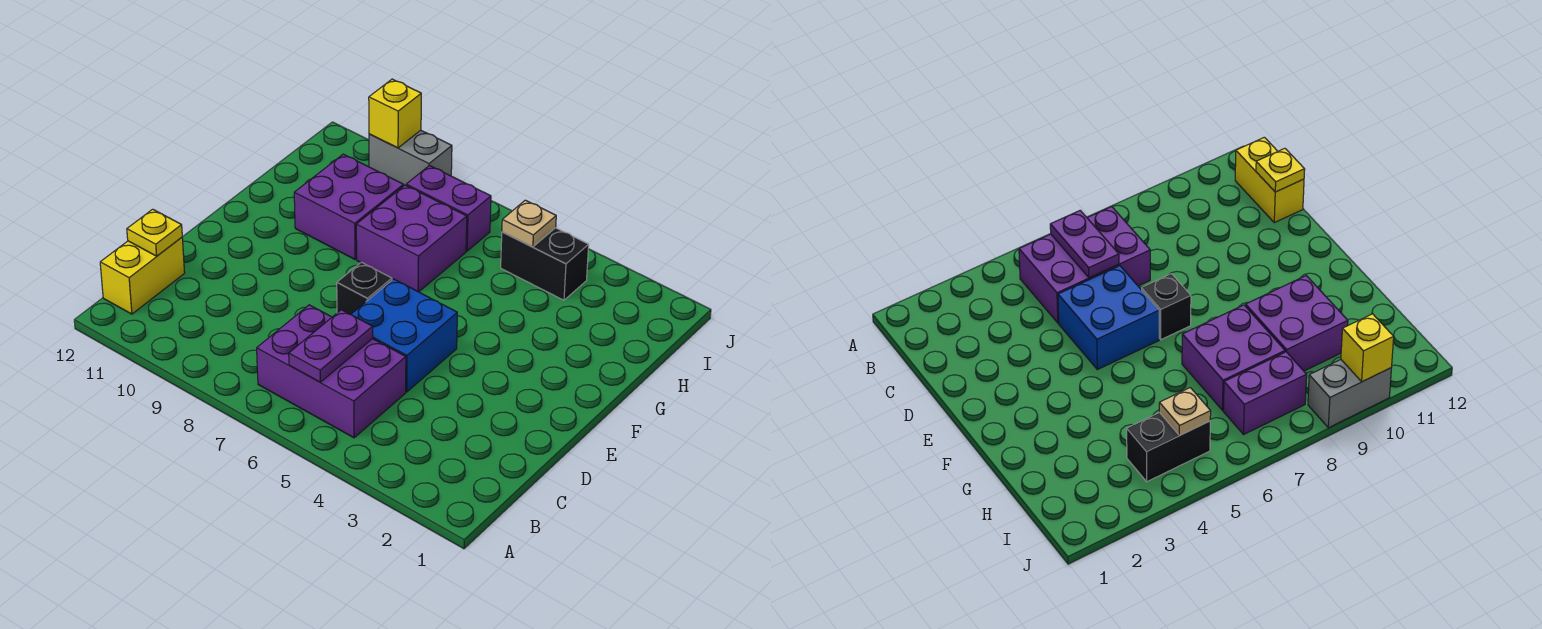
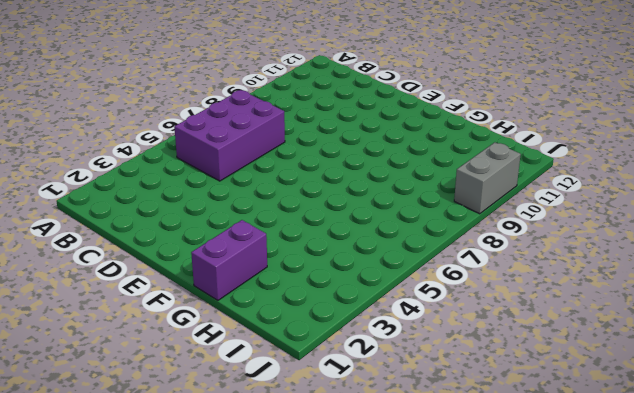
purple brick G1:G2 level 1 -> purple brick I7:I8 level 1
none -> yellow brick B12:C12 level 1
none -> blue brick D5:E6 level 1
none -> black brick E7 level 1

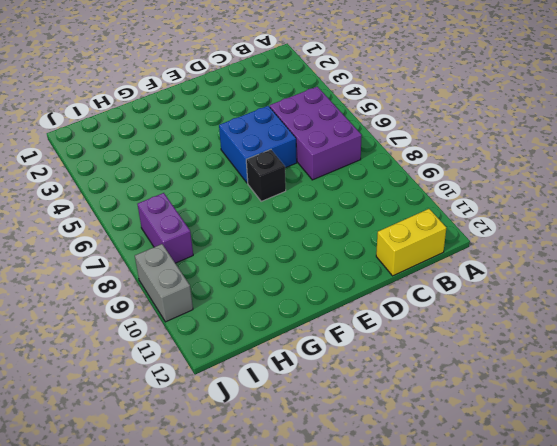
none -> purple brick G7:H8 level 1
none -> purple brick G9:H10 level 1
none -> black brick I4:I5 level 1

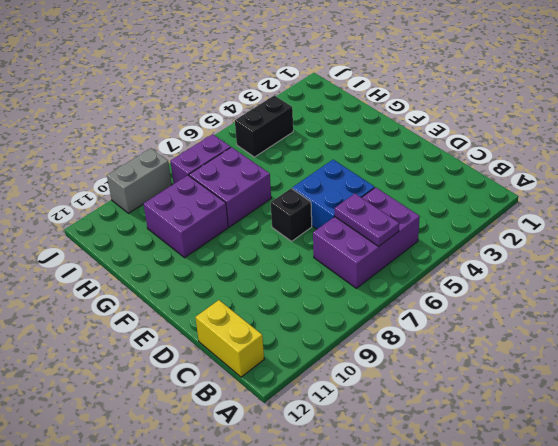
none -> yellow plate C12 level 2
none -> tan plate I5 level 2
none -> yellow brick J10 level 2

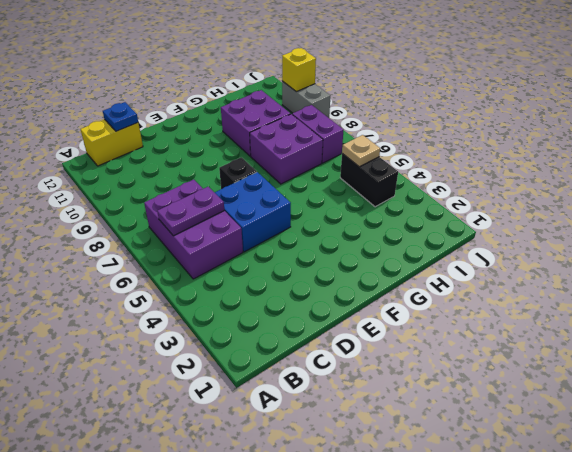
blue plate C12 level 2 -> yellow plate C12 level 2

